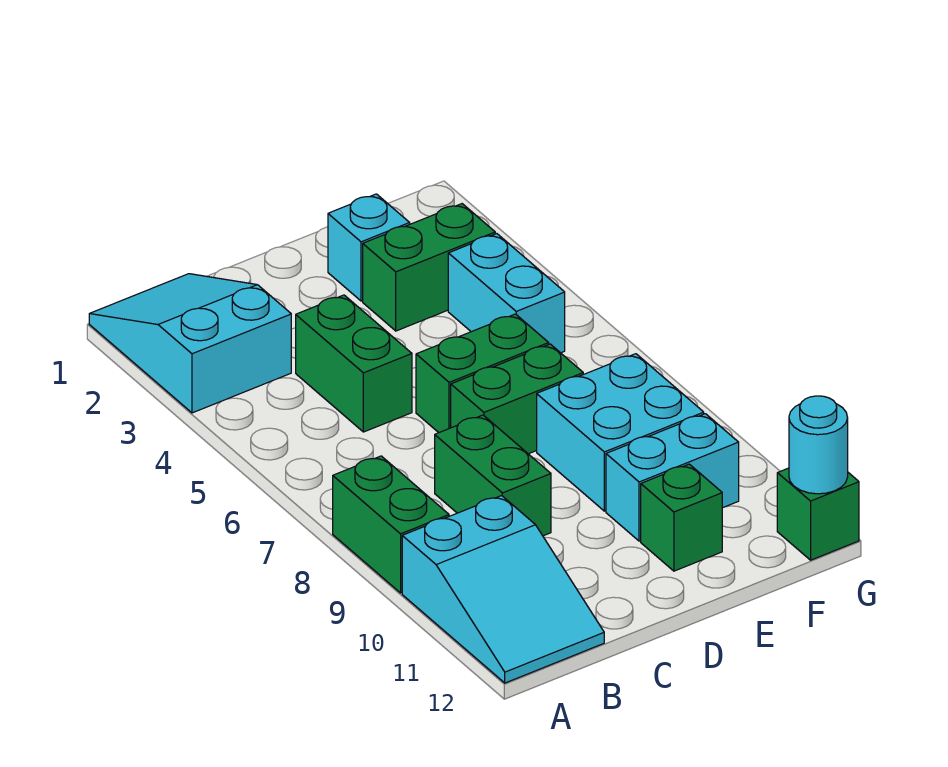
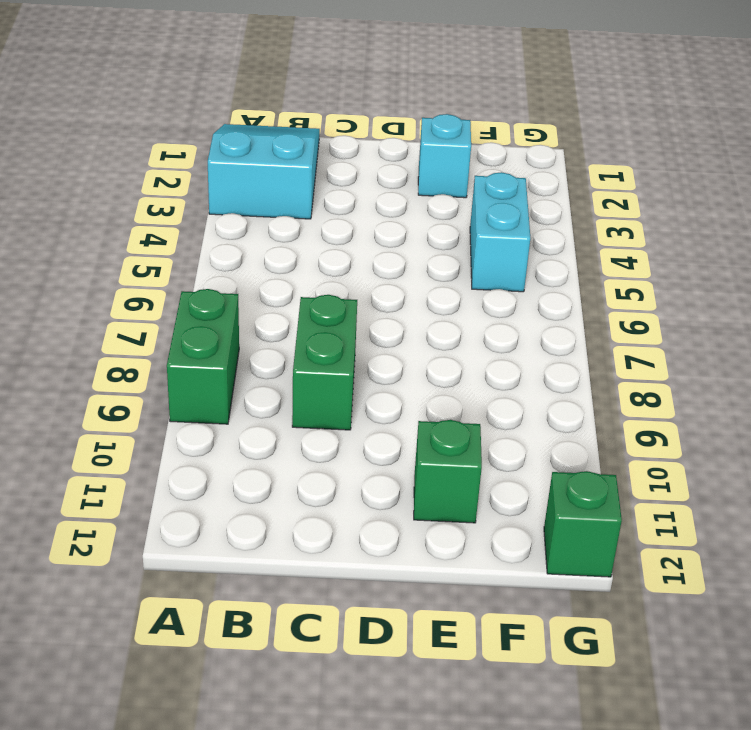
none -> cyan slope A10:B12 level 1 top 10
none -> green brick C4:C5 level 1
none -> green brick D6:E6 level 1

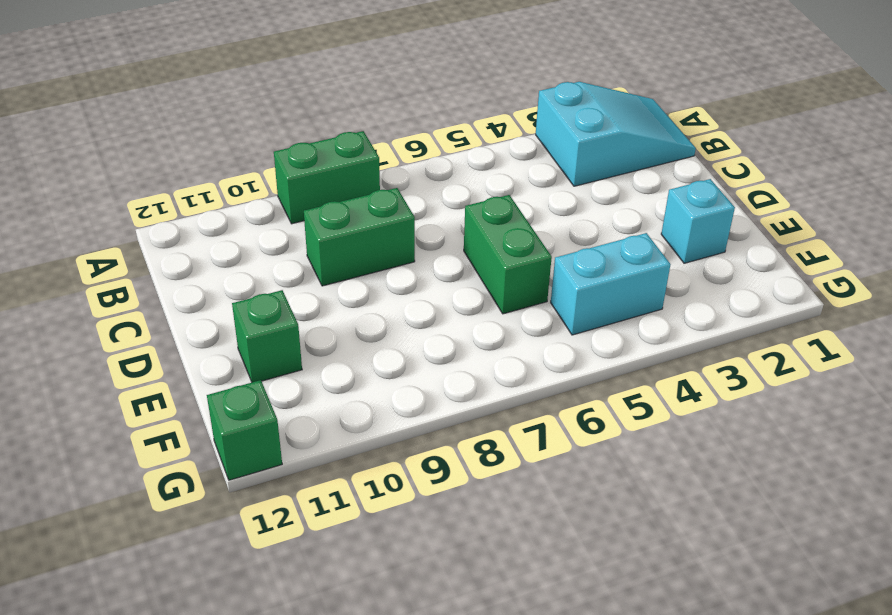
none -> cyan slope A10:B12 level 1 top 10
none -> green brick C4:C5 level 1
none -> green brick D7:E7 level 1

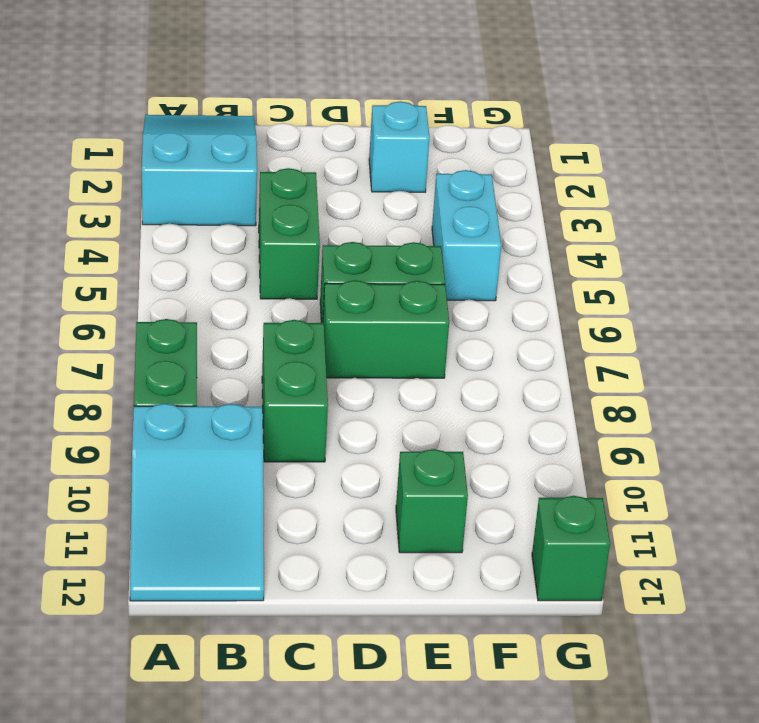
none -> green brick E3:F3 level 1
none -> cyan brick E8:F9 level 1
none -> cyan brick E10:F10 level 1

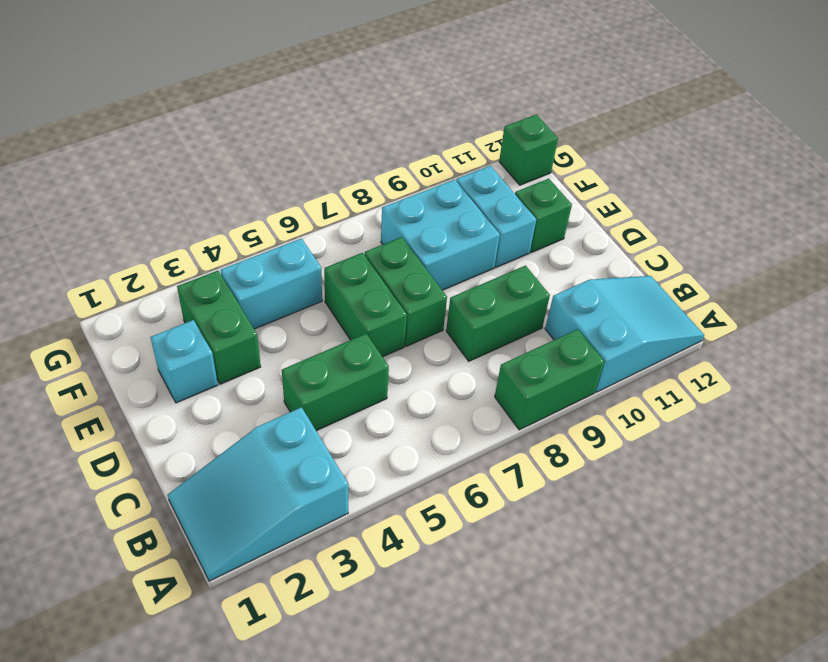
none -> cyan round brick G12 level 2

